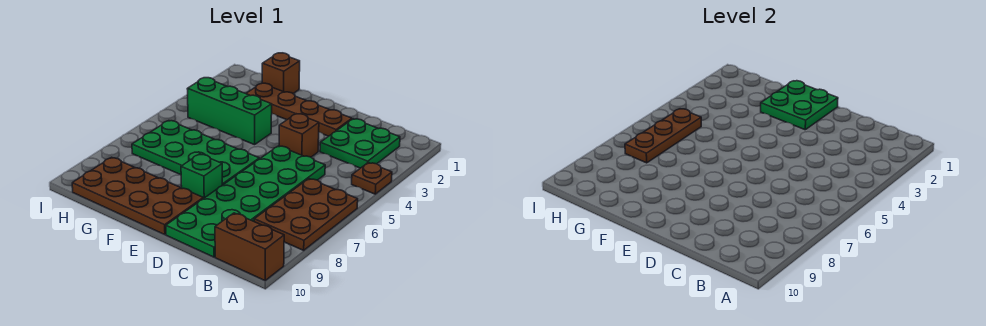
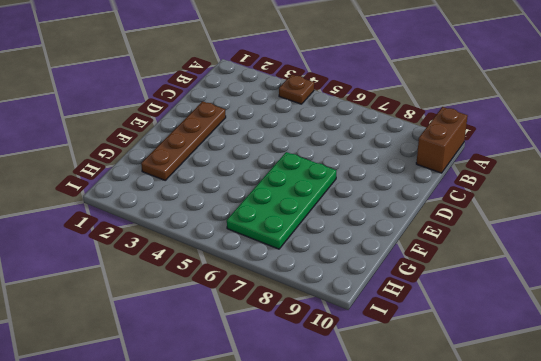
none -> brown plate A6:B8 level 1
none -> green plate B2:C3 level 1
none -> green plate C5:D10 level 1

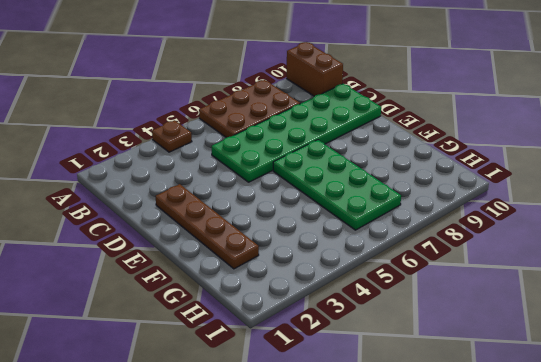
none -> green plate B2:C3 level 1
none -> brown brick D4 level 1
none -> green brick E8 level 1

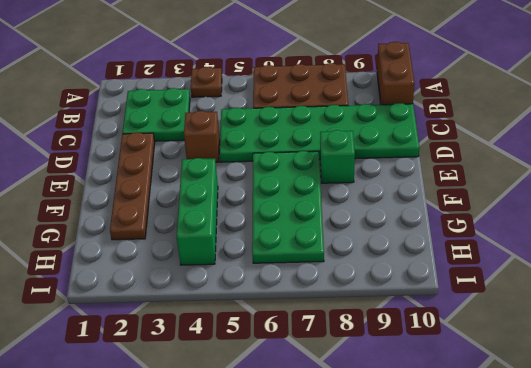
none -> brown plate E9:H10 level 1
none -> brown brick G1 level 1
none -> green plate E1:F2 level 2

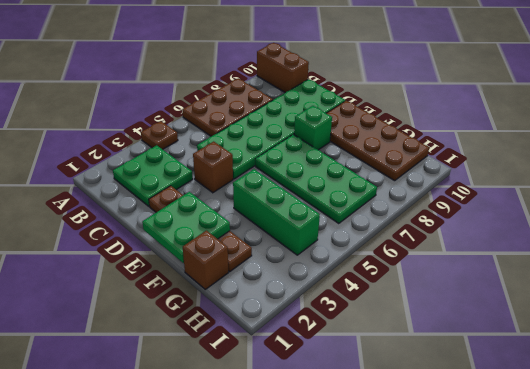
none -> brown plate H5:H7 level 2

